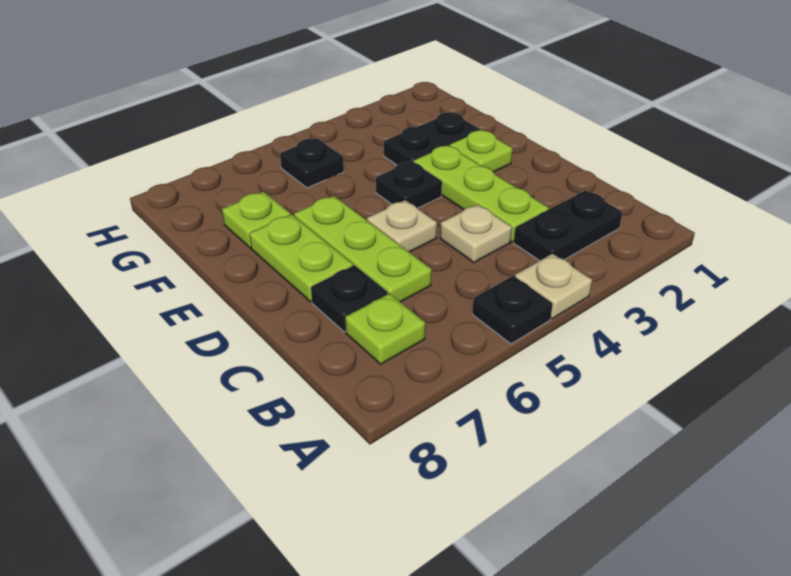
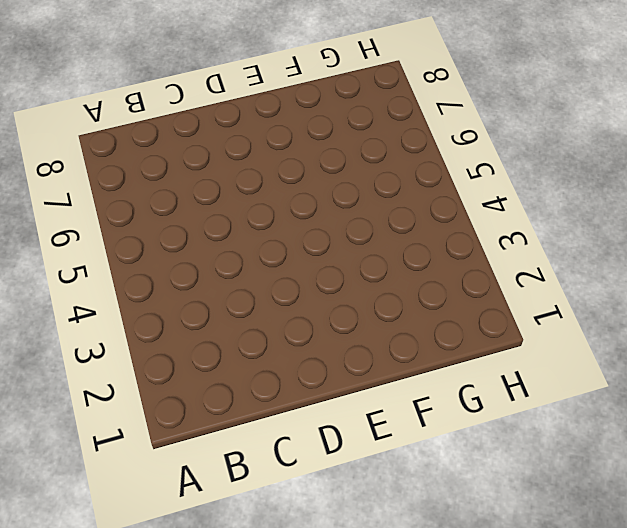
none -> tan plate A4 level 1
none -> black plate A5 level 1
none -> black plate B2:B3 level 1

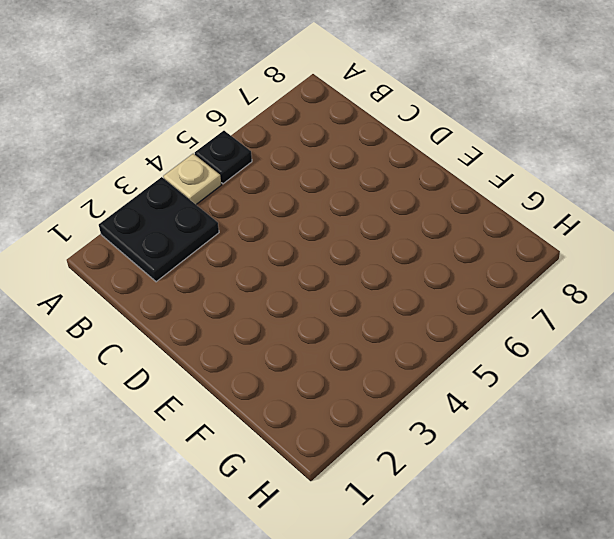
black plate A2:B3 level 1 -> black plate B2:B3 level 1
none -> lime plate B7 level 1
none -> lime plate C3:E3 level 1
none -> tan plate C4 level 1

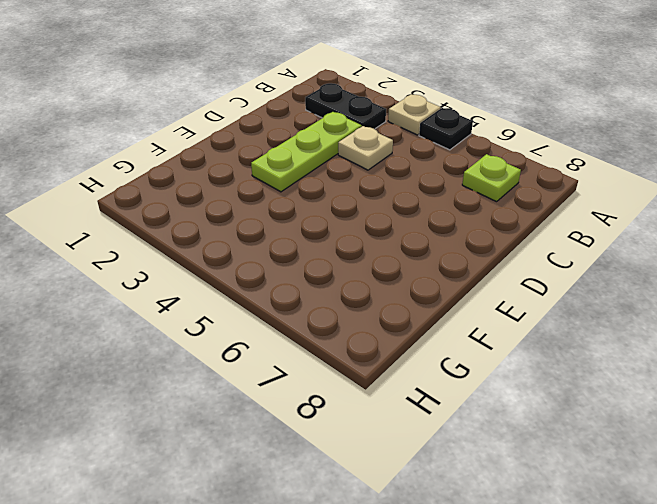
none -> lime plate C6:E6 level 1
none -> black plate C7 level 1
none -> tan plate D5 level 1

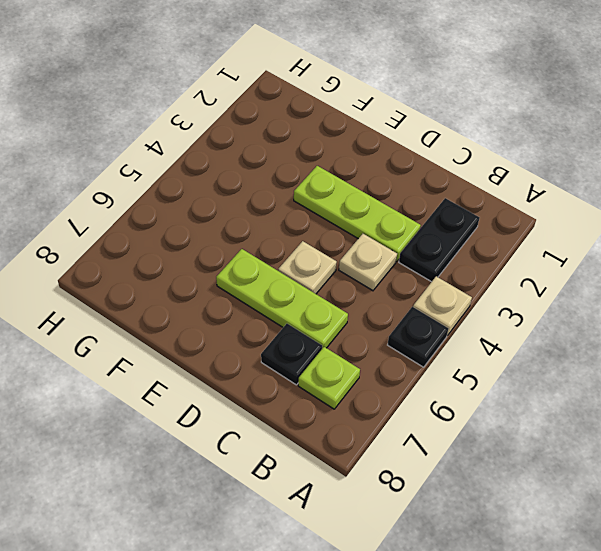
none -> lime plate D7:E7 level 1
none -> lime plate E2 level 1
none -> black plate E4 level 1

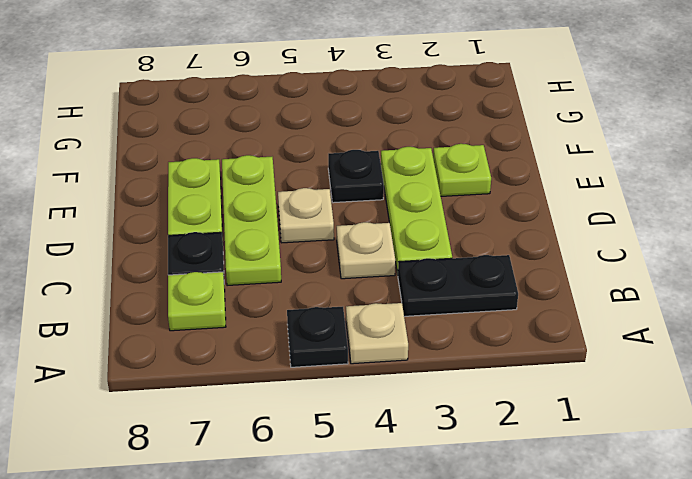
none -> black plate F2:F3 level 1
none -> lime plate F7 level 1
none -> black plate G5 level 1

